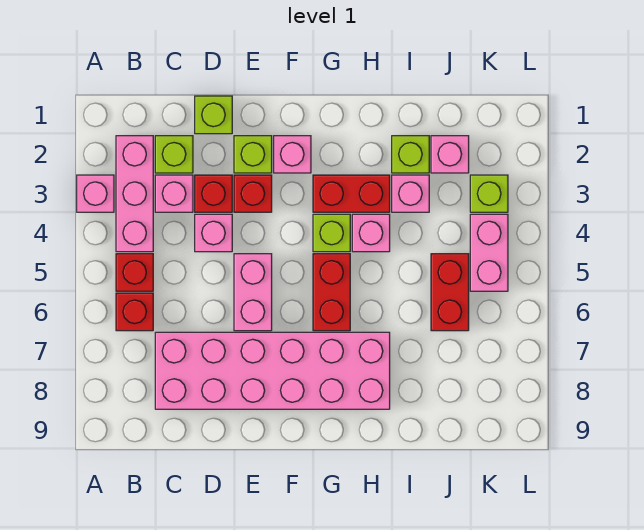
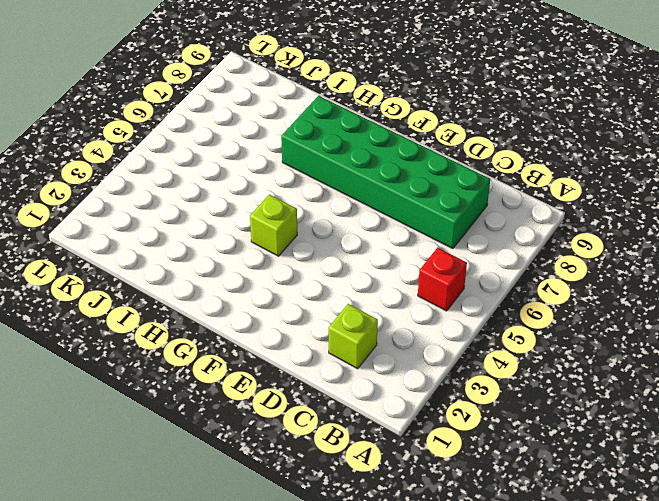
green brick C7:H8 level 1 -> pink brick C7:H8 level 1
none -> pink brick A3 level 1
none -> pink brick B2:B4 level 1
none -> red brick B6 level 1

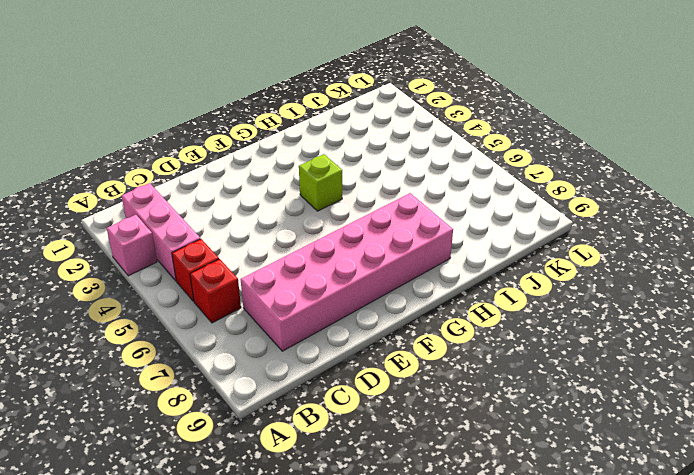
none -> lime brick C2 level 1
none -> pink brick C3 level 1
none -> lime brick D1 level 1

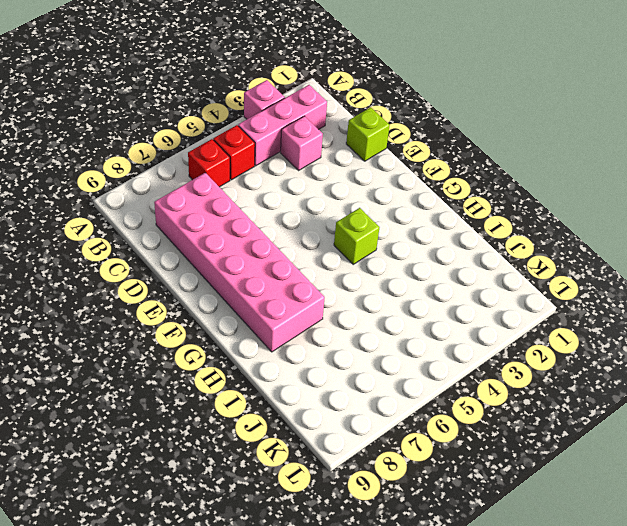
none -> lime brick C2 level 1
none -> red brick D3 level 1
none -> pink brick D4 level 1

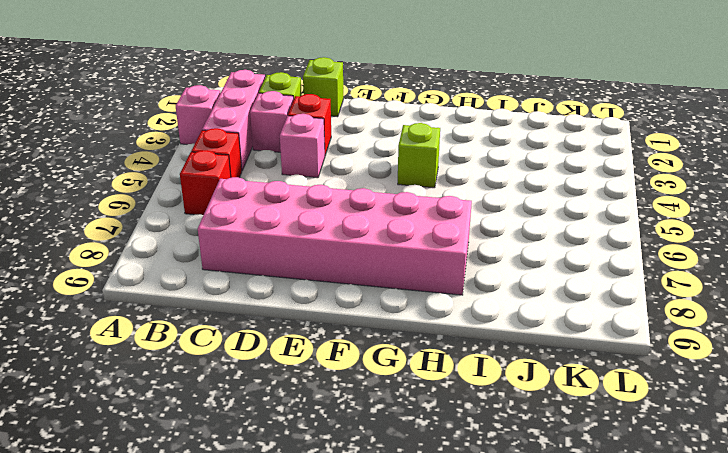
none -> lime brick E2 level 1
none -> red brick E3 level 1
none -> pink brick E5:E6 level 1

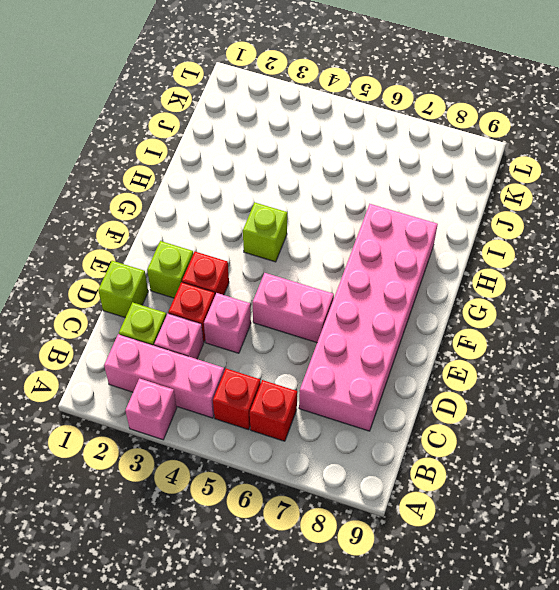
none -> pink brick F2 level 1
none -> red brick G3:H3 level 1
none -> red brick G5:G6 level 1

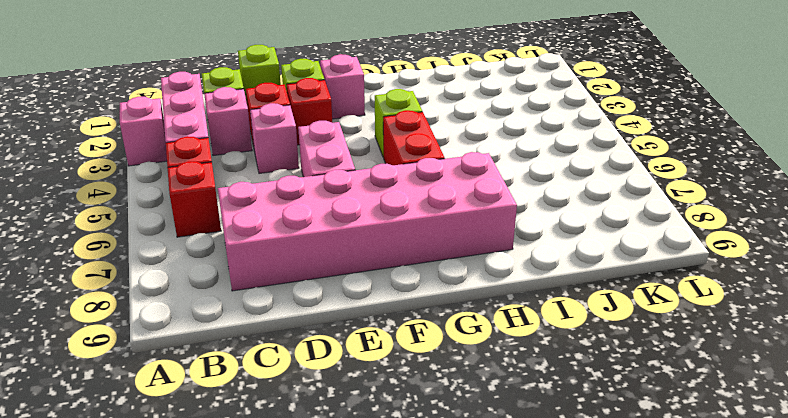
none -> red brick G3:H3 level 1
none -> pink brick H4 level 1
none -> lime brick I2 level 1

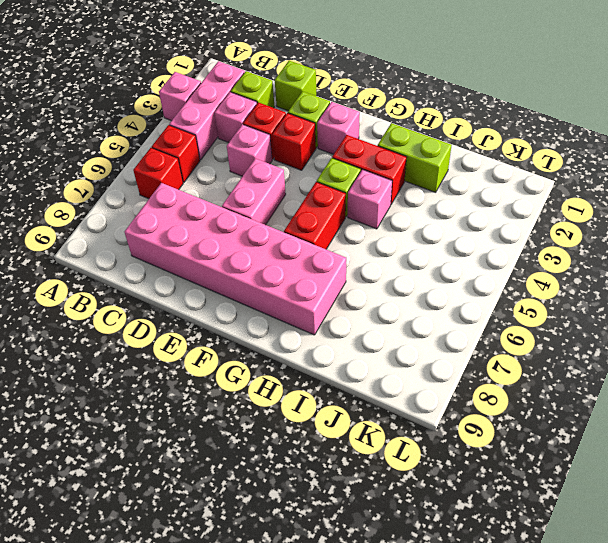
lime brick H2:I2 level 1 -> lime brick I2 level 1
none -> pink brick I3 level 1
none -> pink brick J2 level 1
none -> red brick J5:J6 level 1

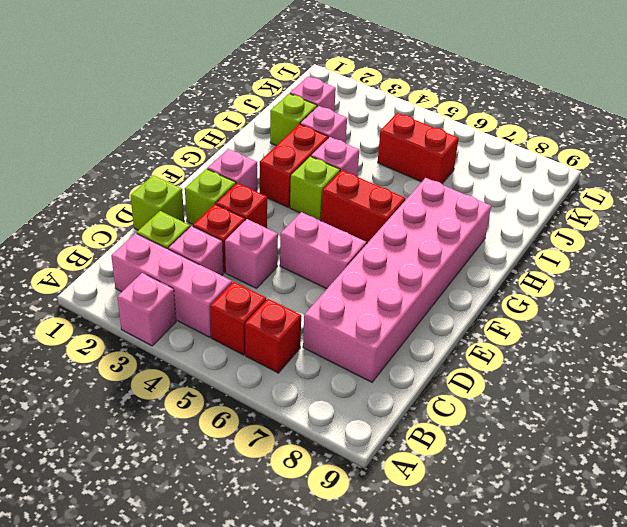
none -> lime brick K3 level 1
none -> pink brick K4:K5 level 1

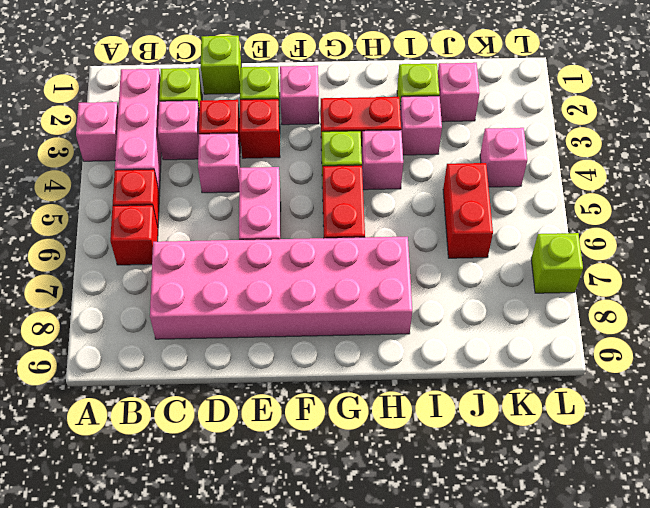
pink brick K4 level 1 -> pink brick K4:K5 level 1
lime brick L7 level 1 -> lime brick K3 level 1

